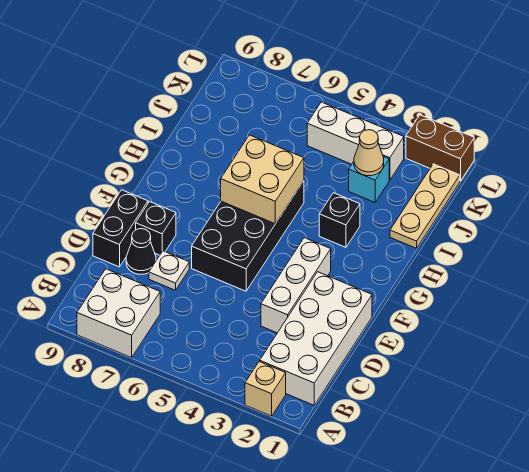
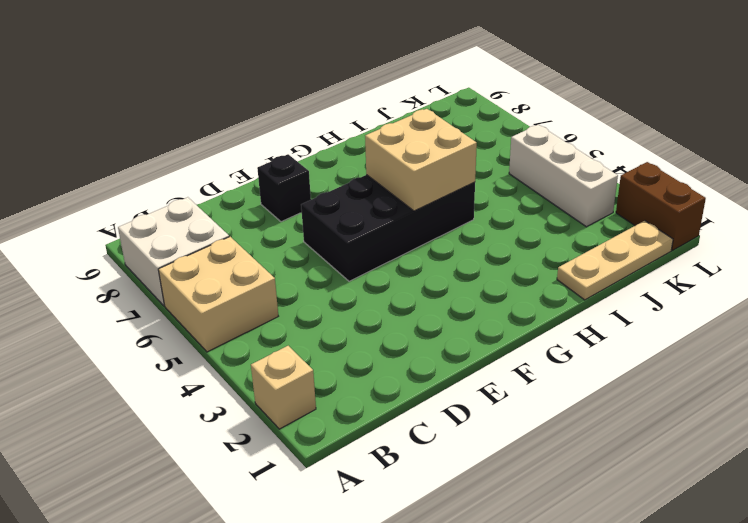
tan brick A5:B6 level 1 -> none
none -> white brick B1:E2 level 1
none -> white brick D3:F3 level 1
none -> white plate D7 level 1

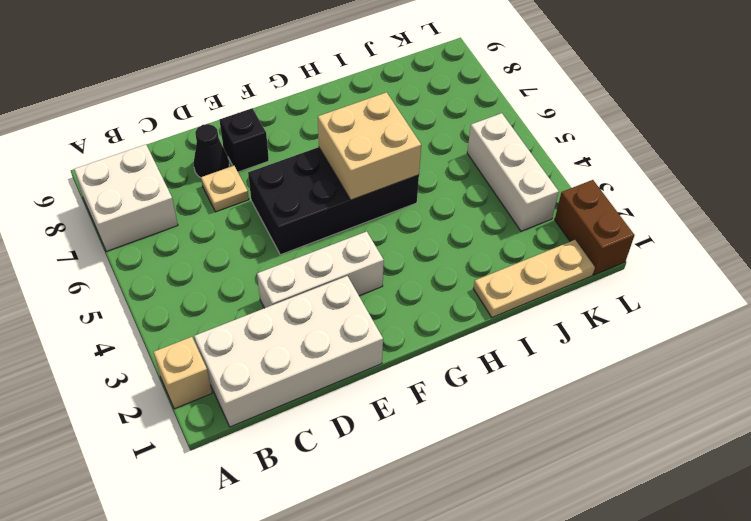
tan plate D7 level 1 -> white plate D7 level 1
none -> black brick D9:E9 level 1
none -> black brick H3 level 1
none -> cyan brick J3 level 1

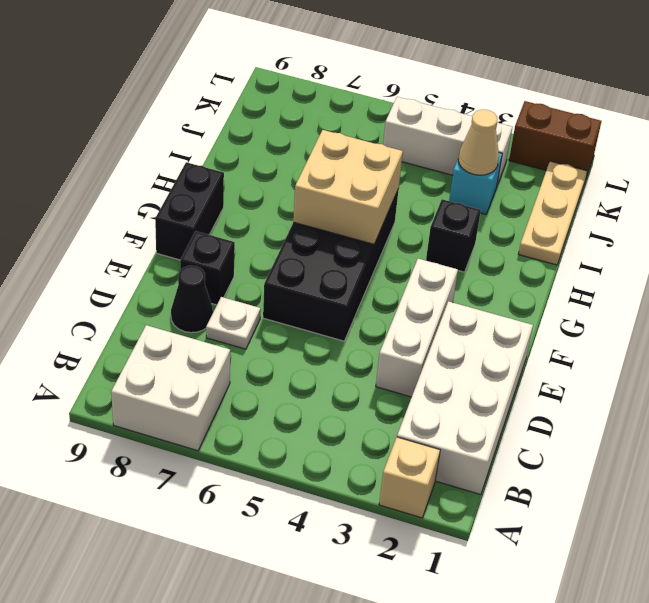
black brick F9:G9 level 1 -> black brick D9:E9 level 1

